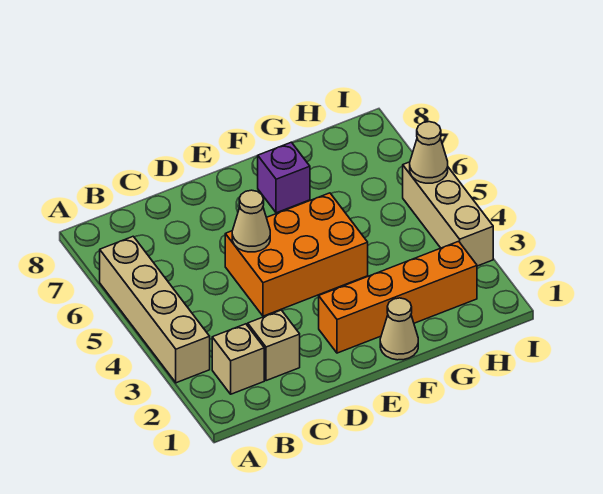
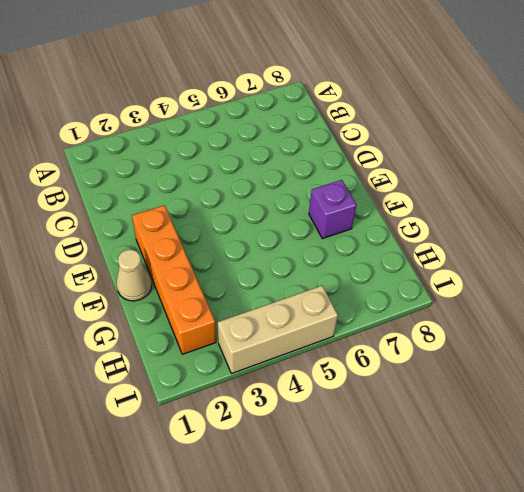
none -> tan brick A3:A6 level 1
none -> tan brick B2 level 1

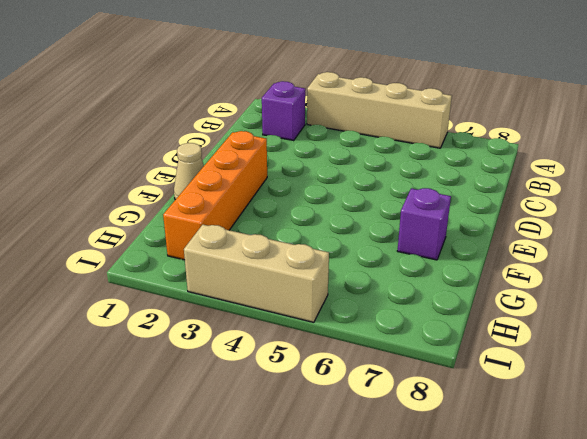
purple brick B2 level 1 -> tan brick B2 level 1
none -> tan brick C2 level 1
none -> orange brick D4:F5 level 1

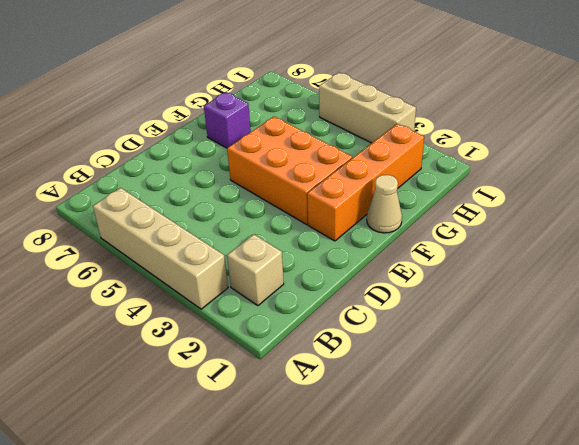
orange brick E3:F5 level 1 -> orange brick D4:F5 level 1
none -> tan brick C2 level 1
none -> tan cone D5 level 2

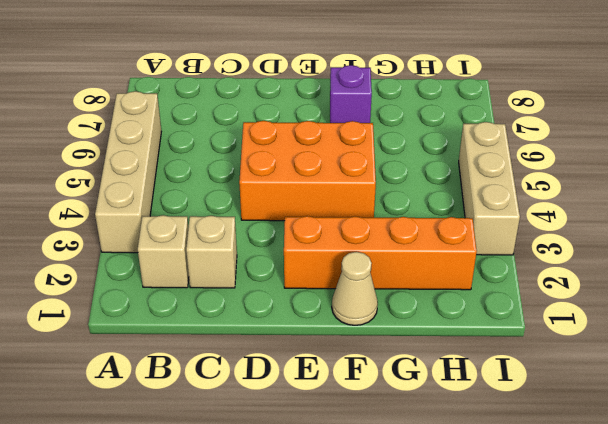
none -> tan cone D5 level 2
none -> tan cone I5 level 2

